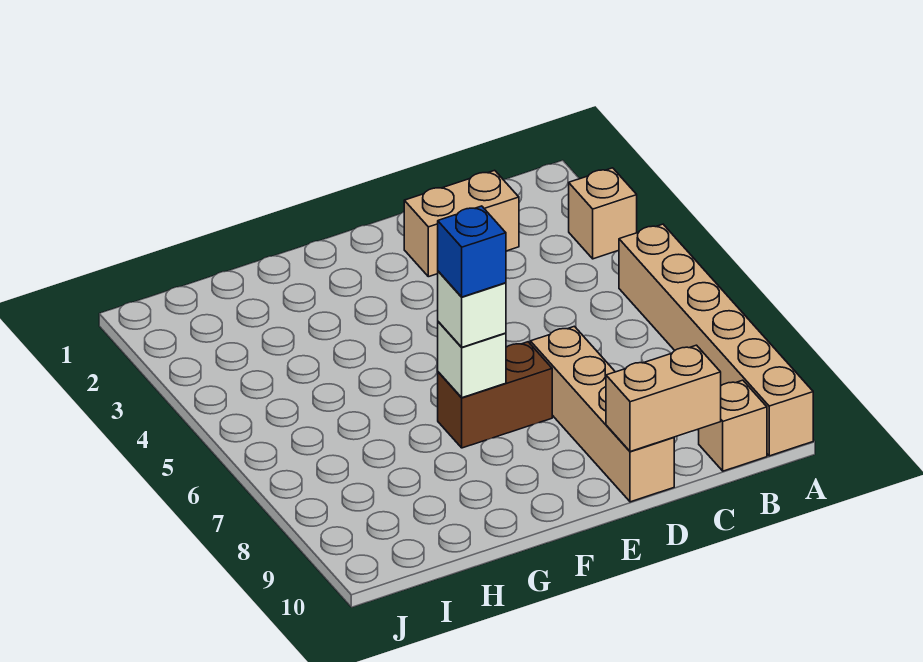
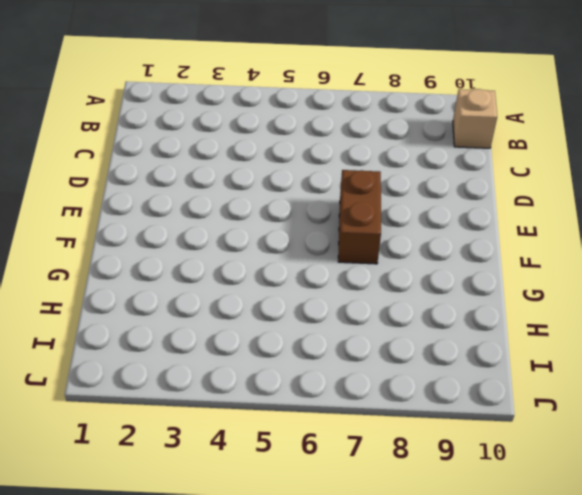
none -> tan brick A3 level 1
none -> tan brick A5:A10 level 1

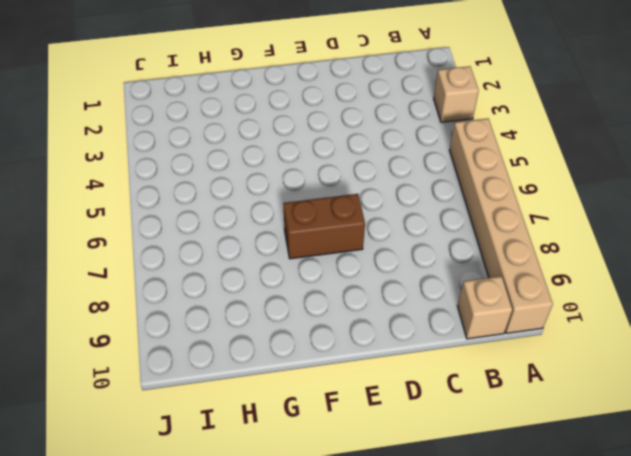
none -> tan brick C2:D2 level 1
none -> tan brick D7:D10 level 1

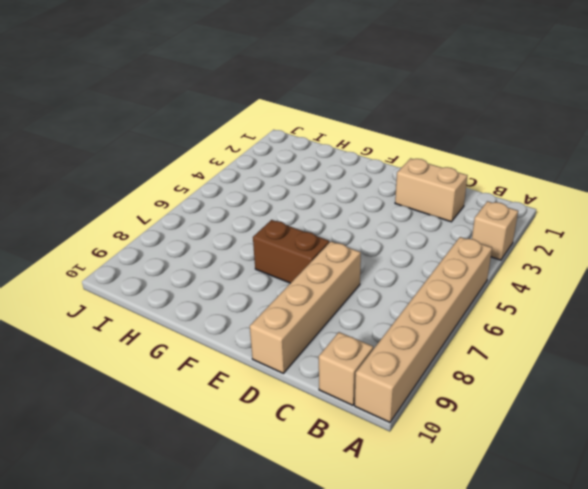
none -> tan brick C10:D10 level 2
none -> white brick F7 level 2

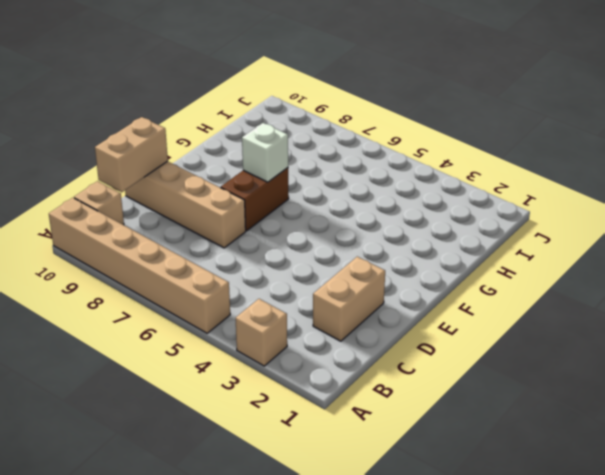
none -> white brick F7 level 3
none -> blue brick F7 level 4

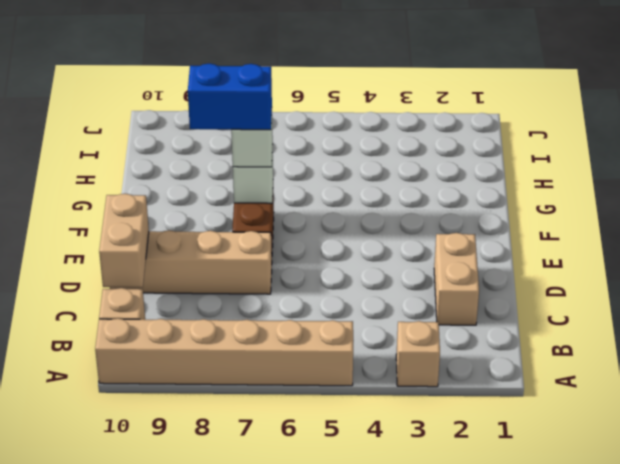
blue brick F7:F8 level 4 -> blue brick F7 level 4

